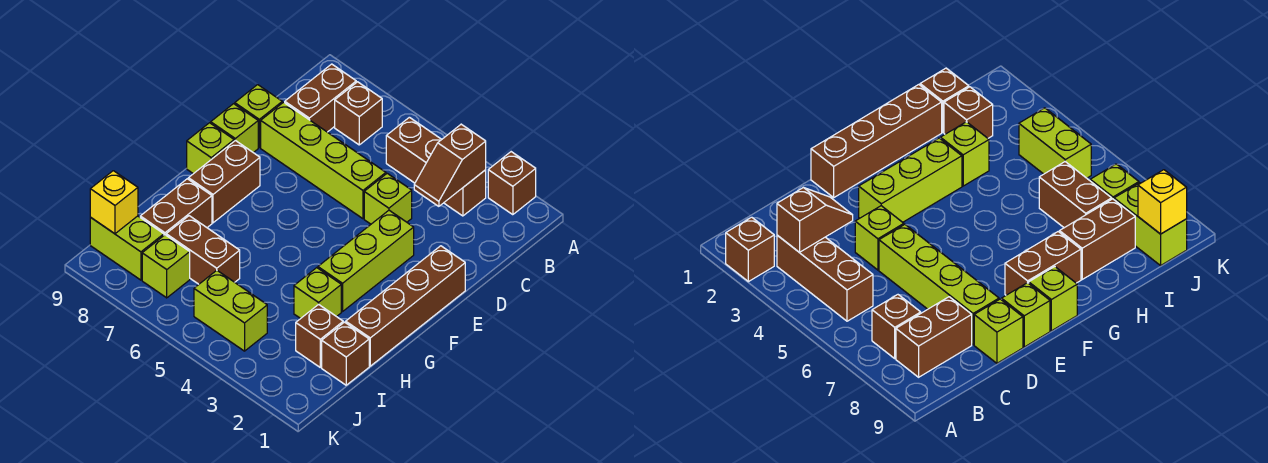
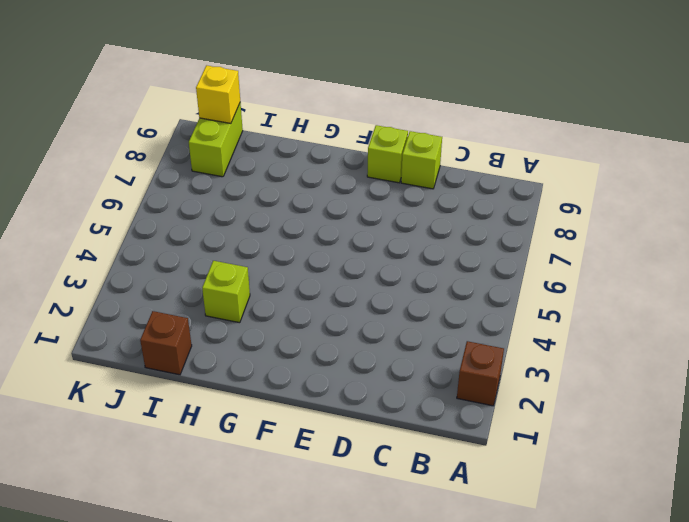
none -> brown brick B3:B5 level 1
none -> brown brick B7 level 1
none -> brown brick B8:C8 level 1

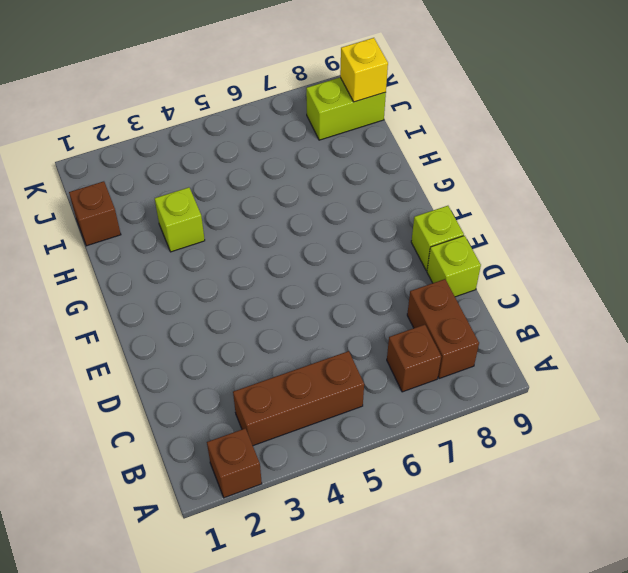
none -> lime brick D4 level 1
none -> lime brick D5:D8 level 1
none -> brown brick E1:H1 level 1

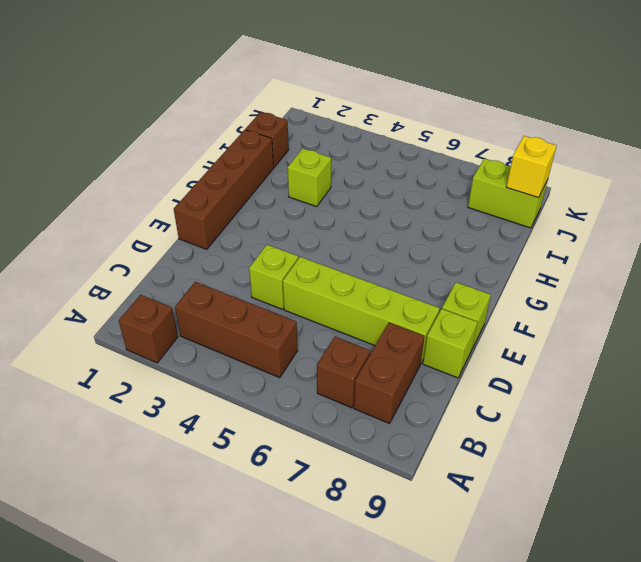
none -> lime brick E3:G3 level 1
none -> brown brick F8:G8 level 1
none -> lime brick F9 level 1

